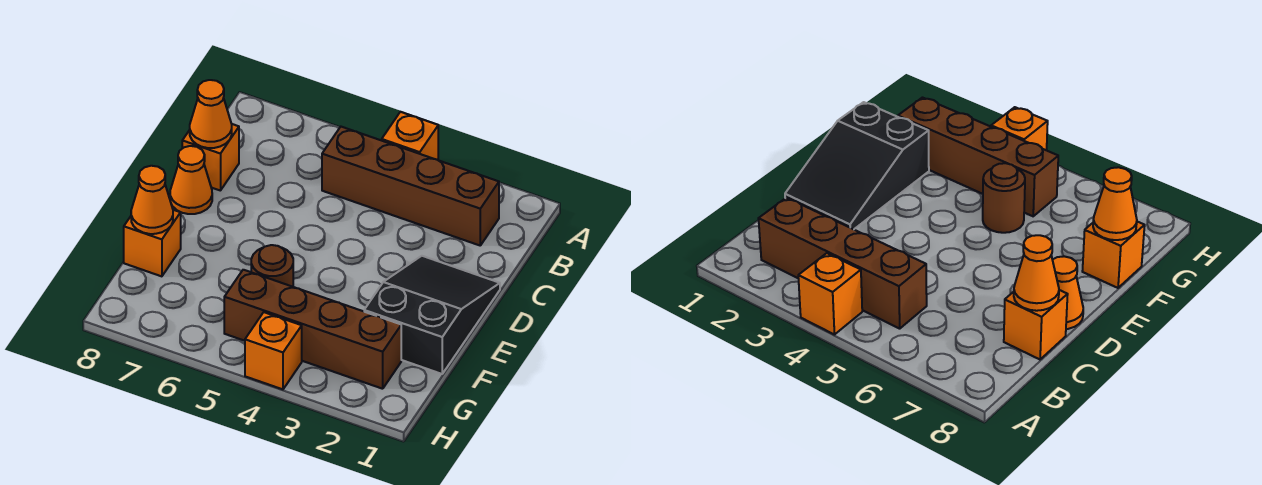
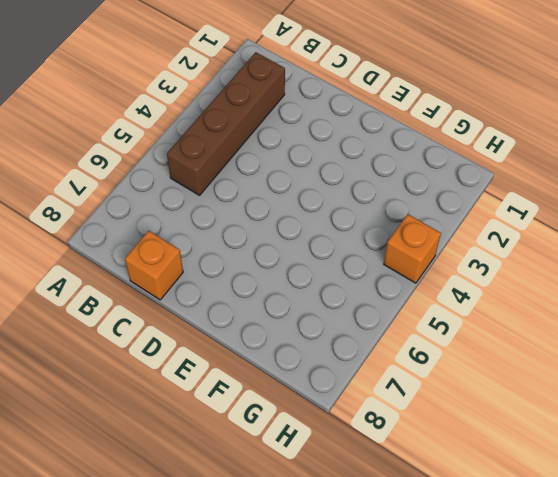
none -> orange brick A4 level 1
none -> black slope D1:F2 level 1 top F

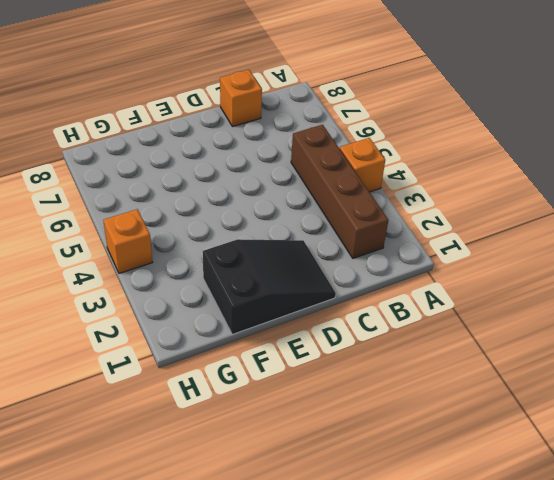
none -> orange cone D8 level 1
none -> brown round brick F5 level 1

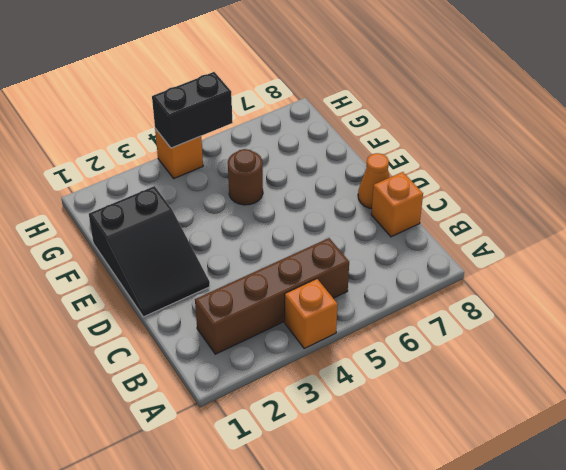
black brick H4:H5 level 2 -> none
none -> orange brick F8 level 1
none -> brown brick G2:G5 level 1

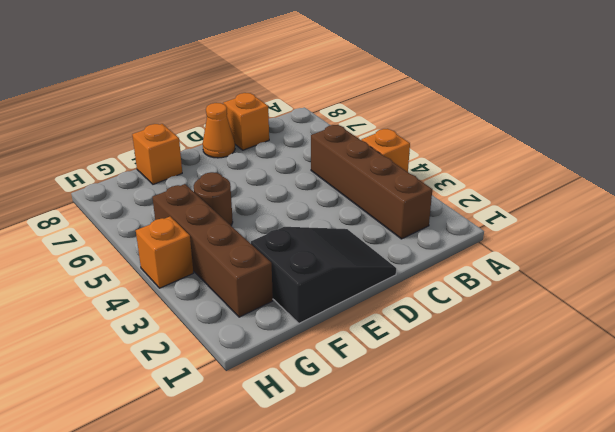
none -> orange cone C8 level 2
none -> orange cone F8 level 2

